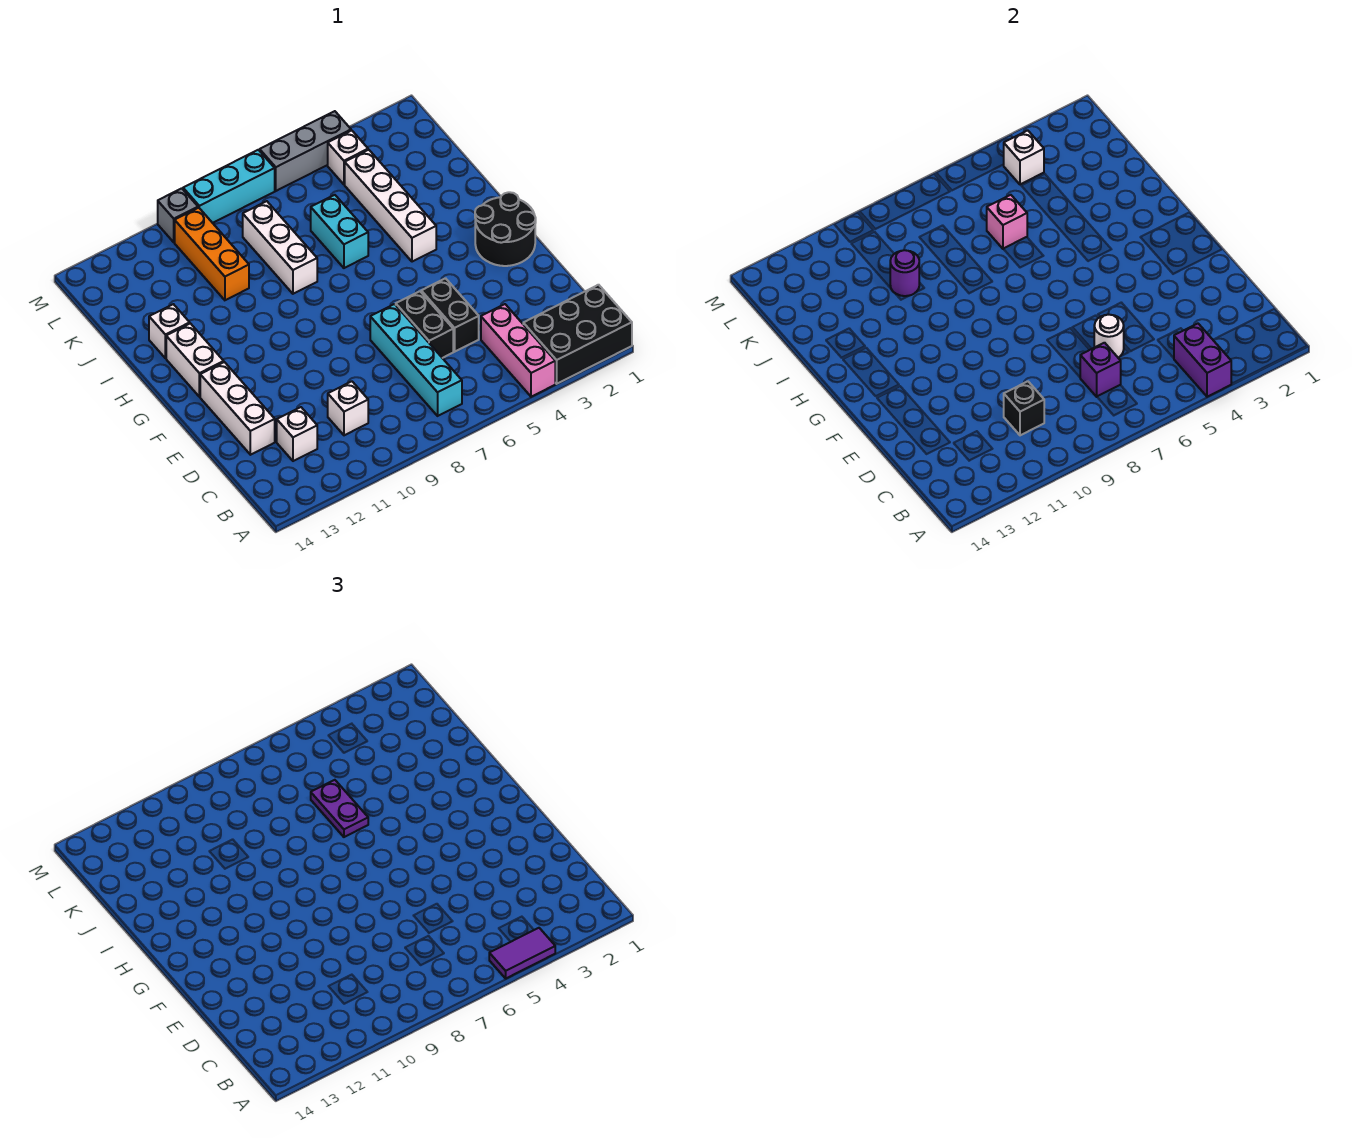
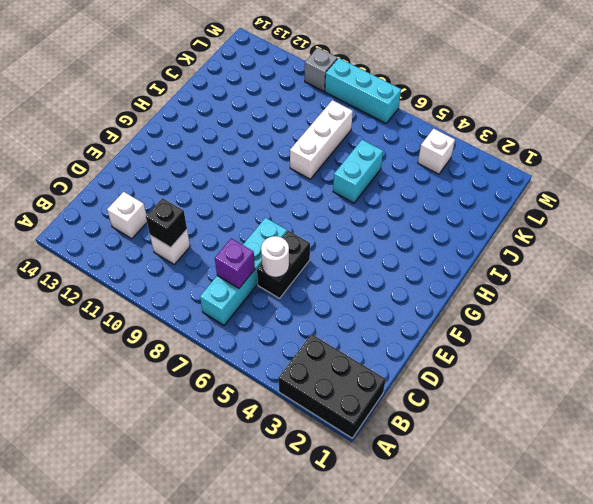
none -> pink brick A4:C4 level 1
none -> black brick D5:E5 level 1
none -> white brick D13:F13 level 1

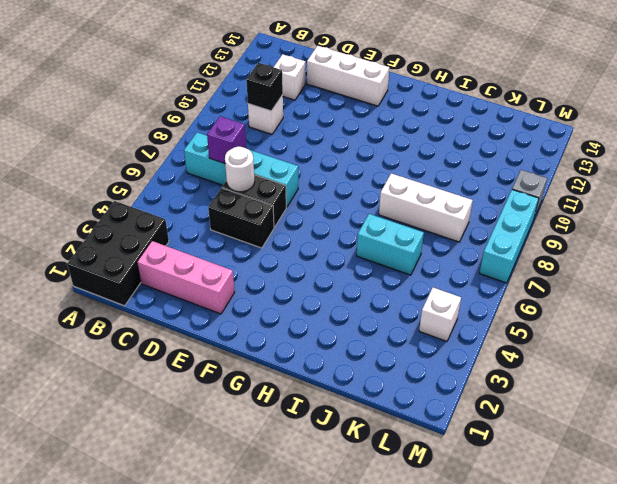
pink brick C2:E2 level 1 -> pink brick A4:C4 level 1
none -> black round brick F1:G2 level 1
none -> white brick G13:H13 level 1
none -> white brick H4:K4 level 1

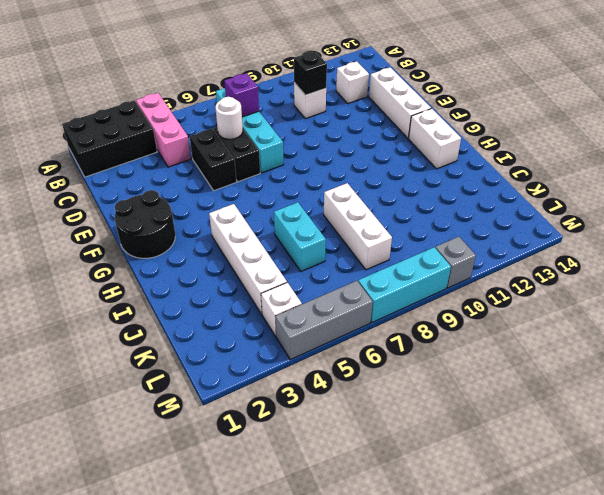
none -> white brick I13 level 1
none -> orange brick J10:L10 level 1
none -> purple brick A4:B4 level 2

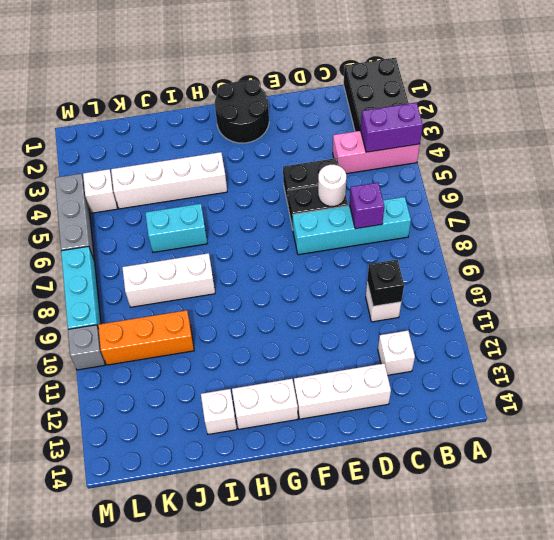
none -> pink brick J6 level 2
none -> purple round brick J10 level 2
none -> white brick L4 level 2

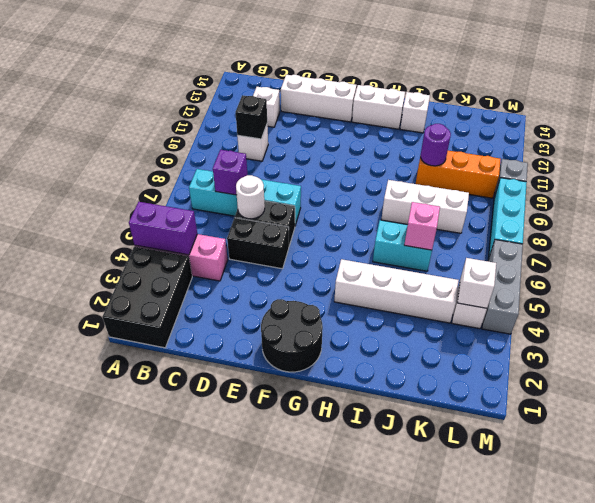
none -> purple tile A4:A5 level 3
none -> purple plate I6:J6 level 3

